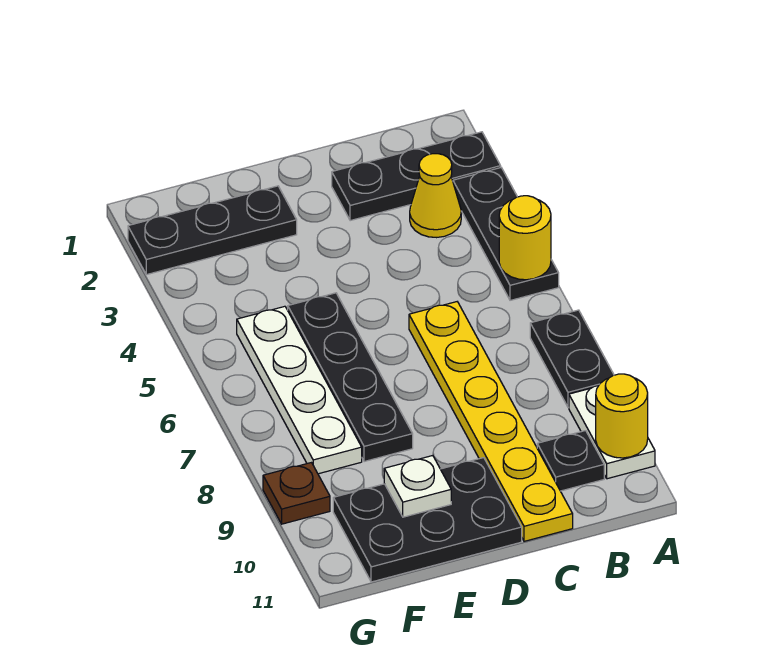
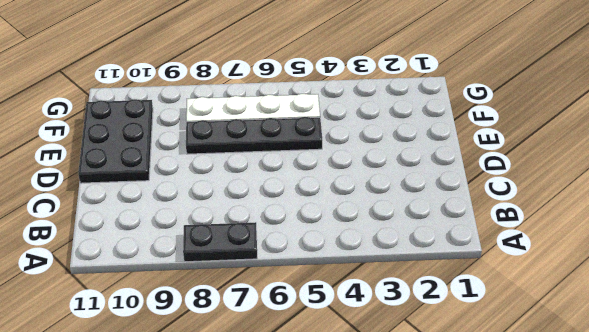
none -> black plate A2:C2 level 1
none -> black plate A3:A5 level 1
none -> white plate A9:A10 level 1

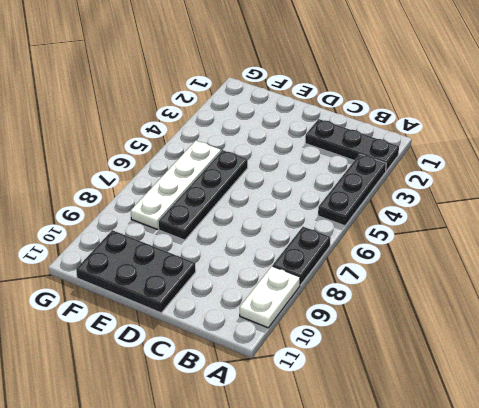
none -> yellow cone B3 level 1
none -> black plate B10 level 1
none -> yellow plate C6:C11 level 1

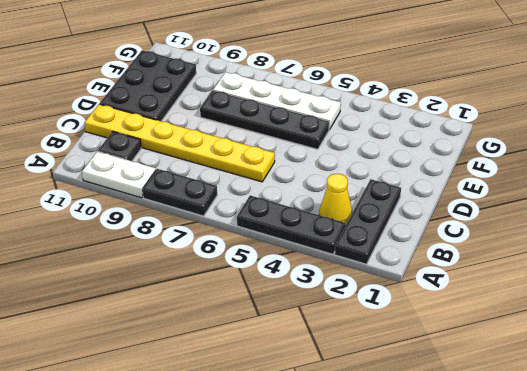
none -> black plate E2:G2 level 1
none -> brown plate G9 level 1
none -> yellow round brick A5 level 2

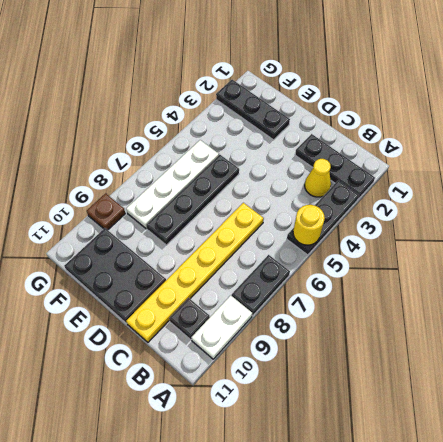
none -> yellow round brick A10 level 2
none -> white plate E10 level 2

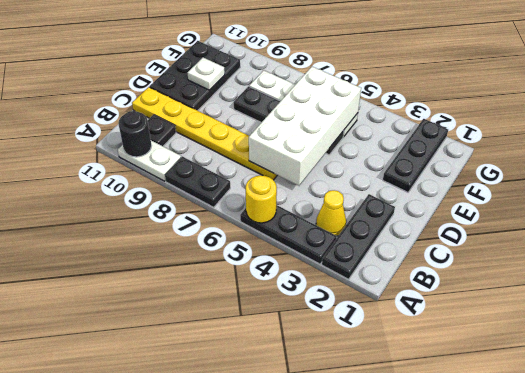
black round brick A10 level 2 -> yellow round brick A10 level 2
white brick C5:F6 level 2 -> none
none -> brown plate G9 level 1

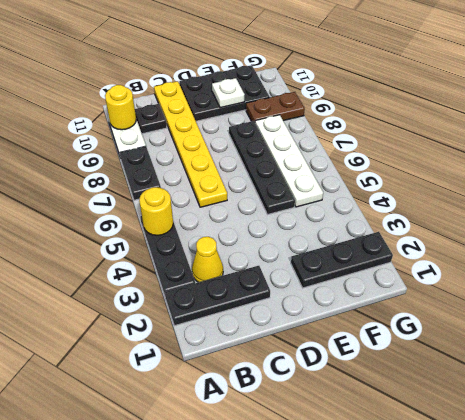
brown plate F9:G9 level 1 -> brown plate G9 level 1

